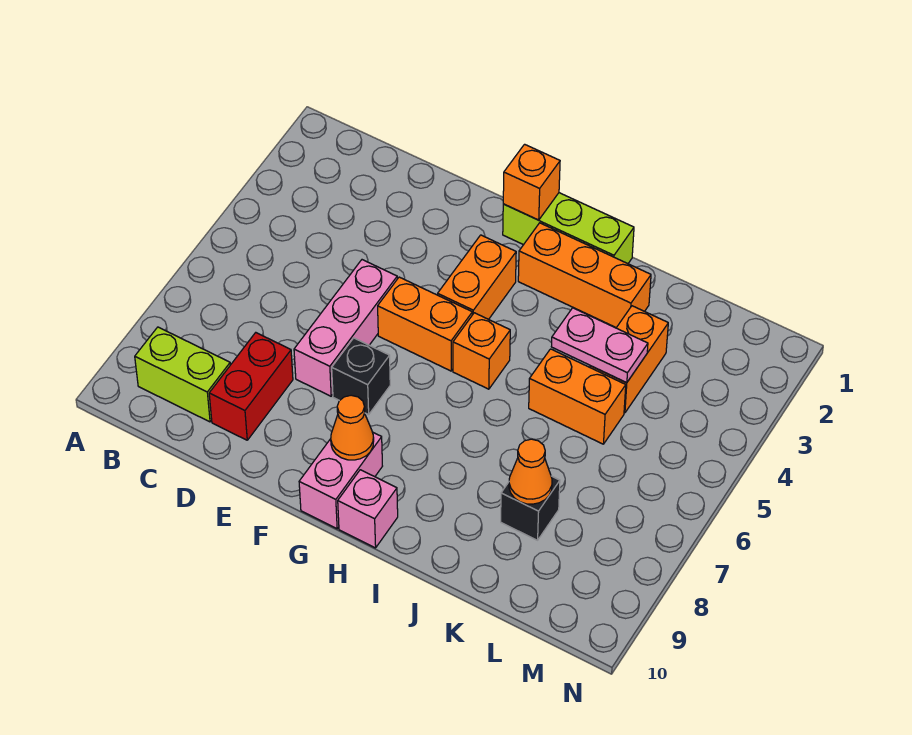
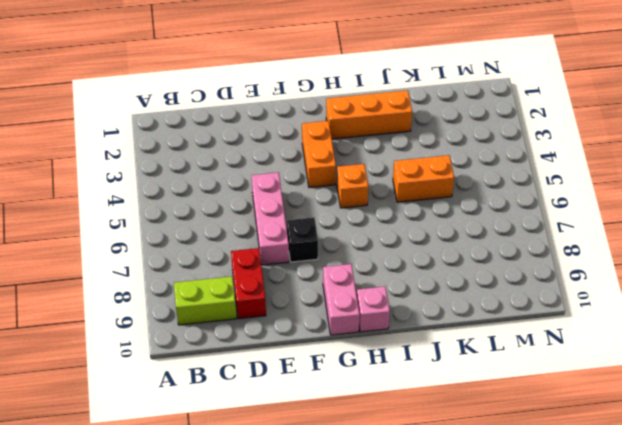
none -> orange brick F5:G5 level 1
none -> lime brick G1:I1 level 1
none -> orange brick K3:K4 level 1

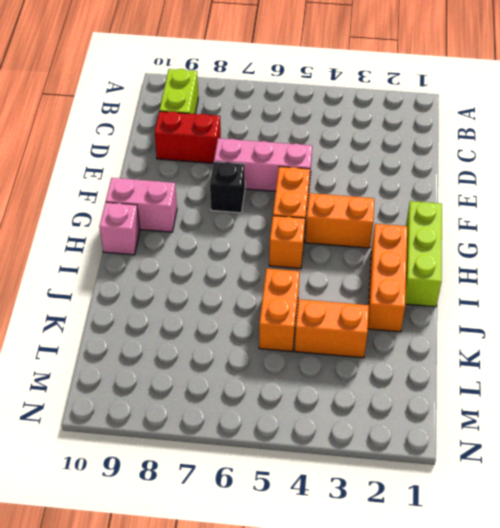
none -> black brick K8 level 1
none -> orange brick G1 level 2
none -> orange cone G9 level 2

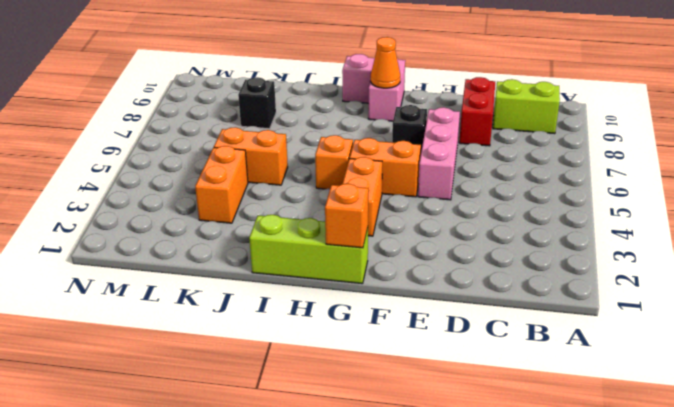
none -> orange brick H2:J2 level 1
none -> pink plate J4:K4 level 2
none -> orange cone K8 level 2

